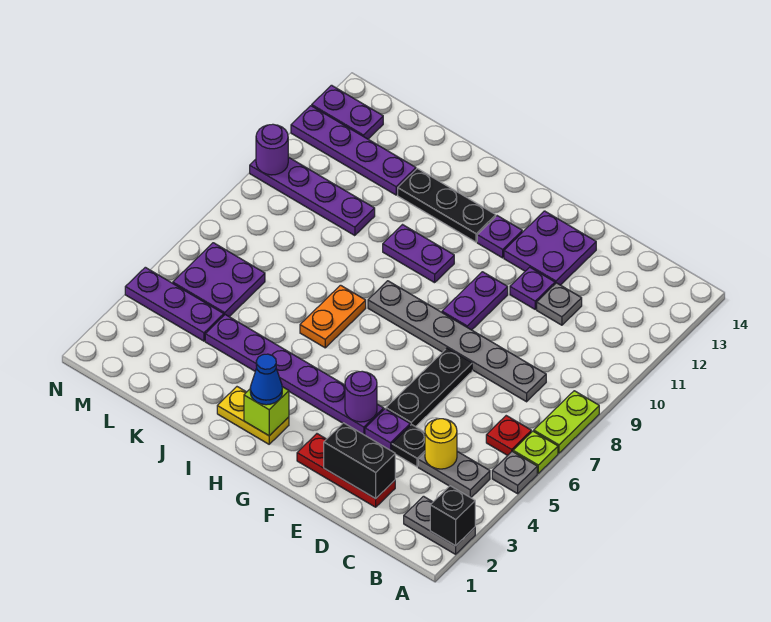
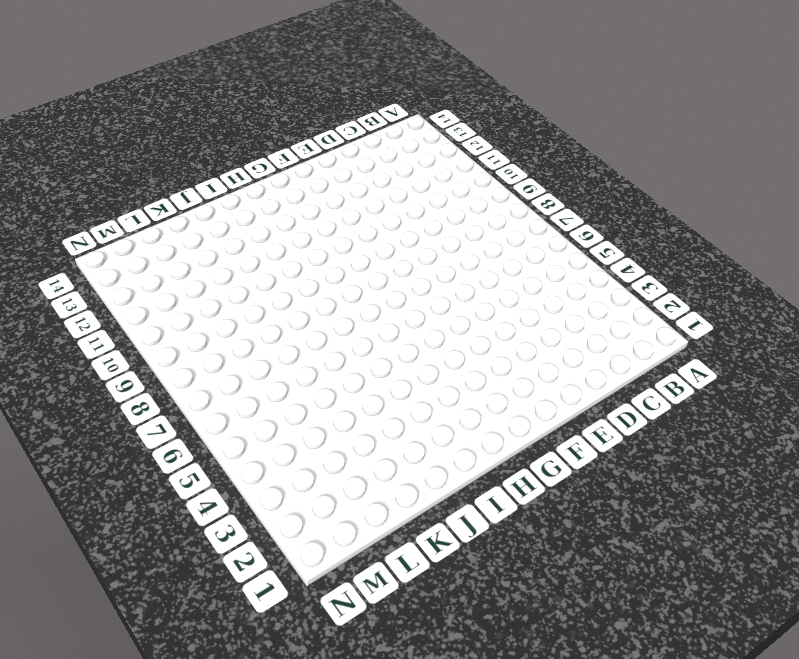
none -> grey plate A2:B2 level 1
none -> grey plate A5 level 1
none -> lime plate A6 level 1
none -> lime plate A7:A8 level 1

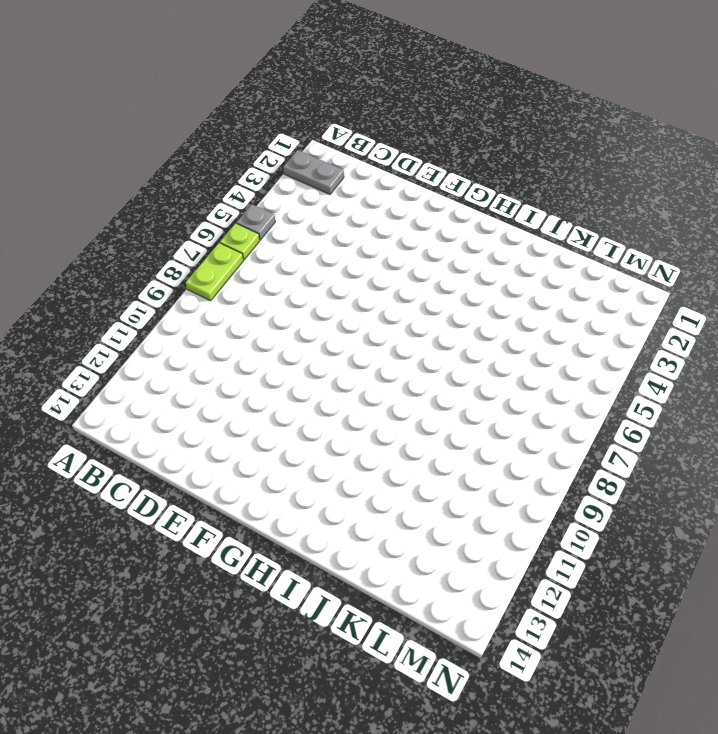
none -> grey plate B4:C4 level 1
none -> red plate B6 level 1
none -> grey plate C8:H8 level 1
none -> red plate D2:F2 level 1

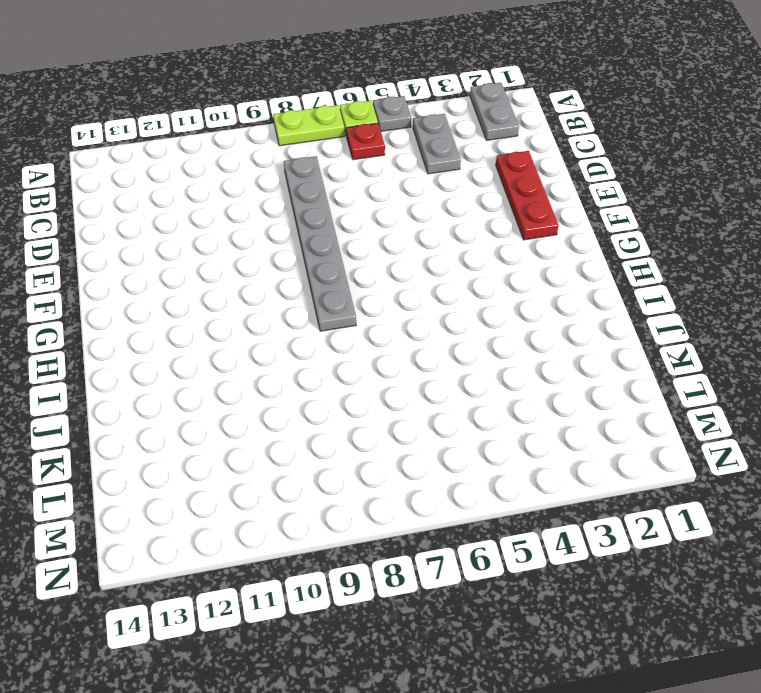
none -> black plate D4 level 1
none -> grey plate D11 level 1
none -> purple plate E4 level 1
none -> black plate E5:E7 level 1

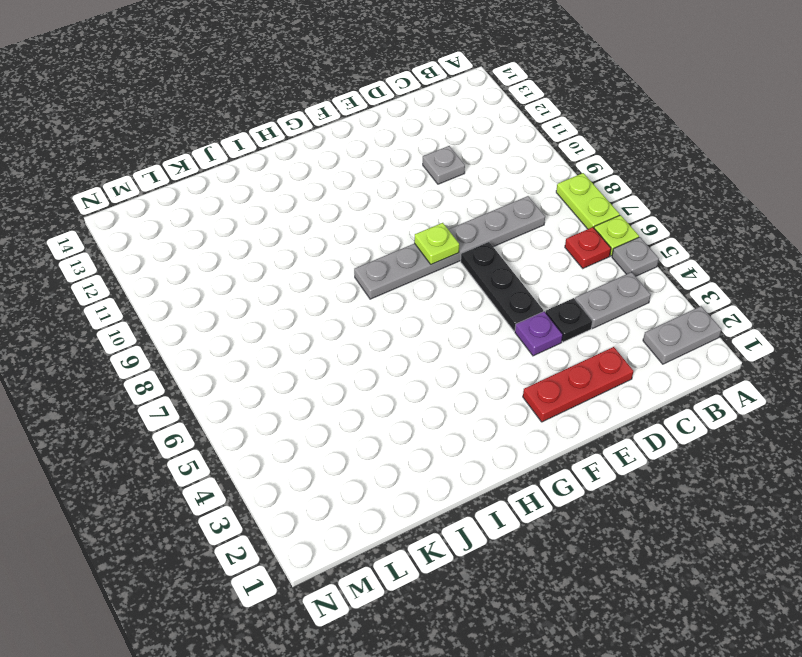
lime plate F8 level 2 -> none
none -> purple plate E11 level 1
none -> purple plate E12:F13 level 1
none -> purple plate F4:K4 level 1
none -> purple plate F9:F10 level 1

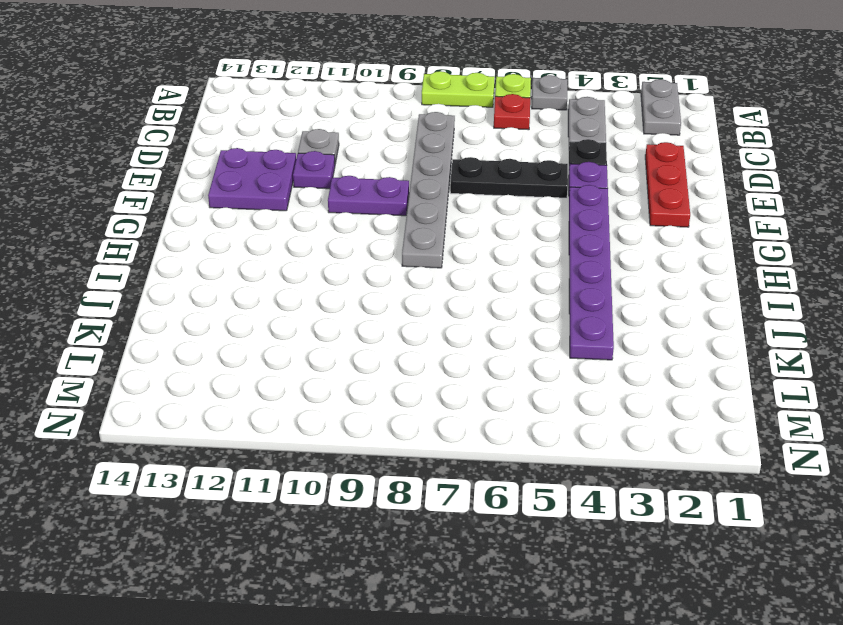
none -> purple plate G12 level 1
none -> yellow plate H2:I2 level 1
none -> purple plate H10:I10 level 1
none -> black plate H12:J12 level 1

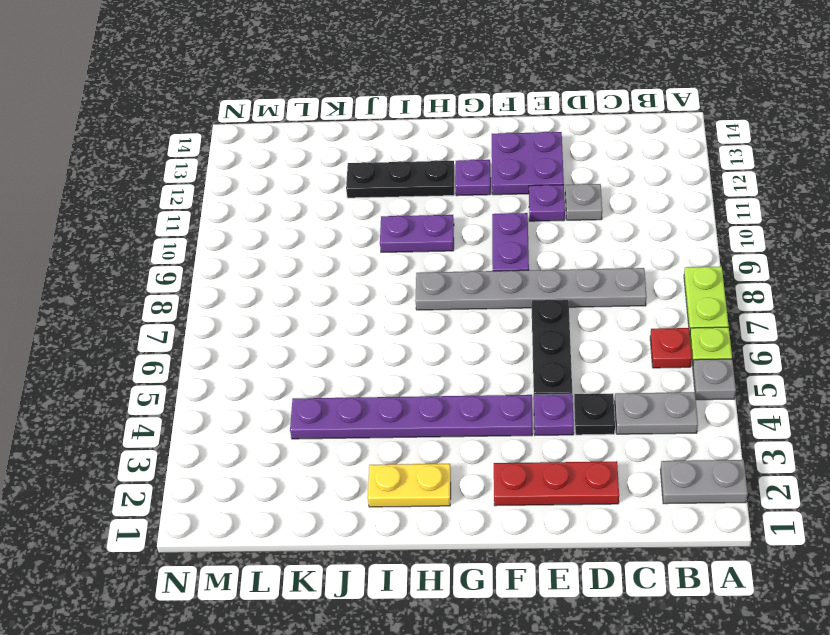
none -> orange plate I6:I7 level 1
none -> purple plate K10:N10 level 1
none -> purple plate K12:N12 level 1
none -> purple plate L4:N4 level 1

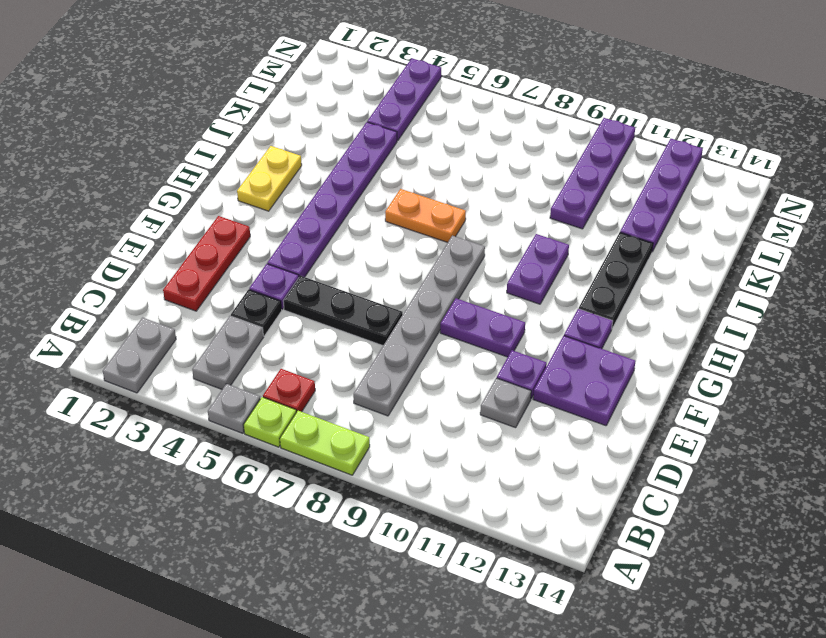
none -> purple plate L5:M6 level 1
none -> purple plate M13:N13 level 1
none -> black brick A2 level 2
none -> yellow round brick C4 level 2

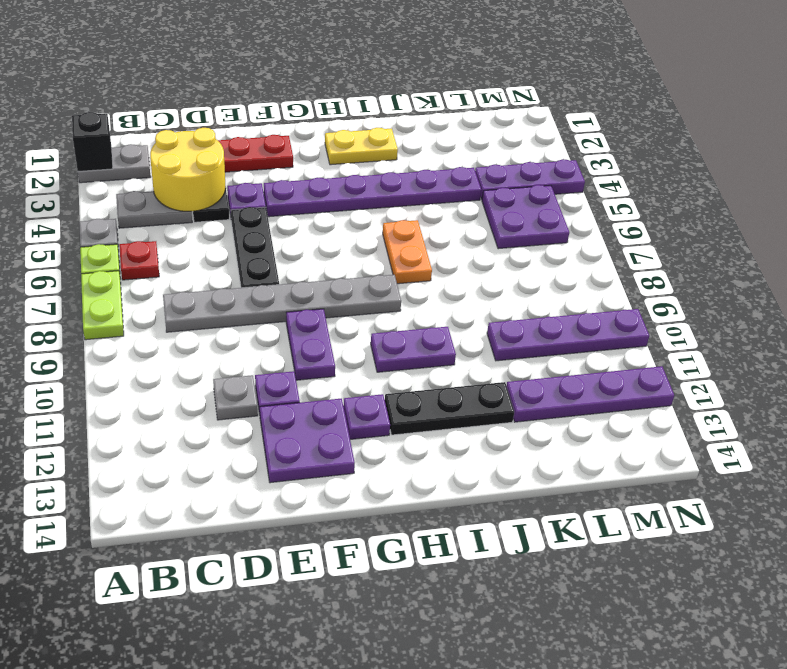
yellow round brick C3:D4 level 2 -> yellow round brick C4 level 2
none -> purple plate M13:N13 level 1
none -> black brick D2:E2 level 2
none -> purple round brick F4 level 2
none -> lime brick H2 level 2

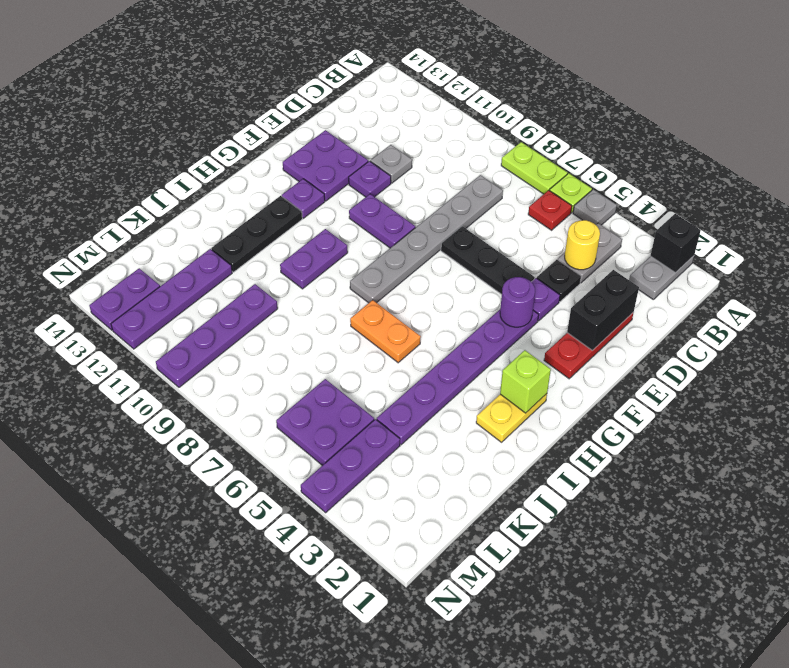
none -> purple round brick N10 level 2
none -> blue cone H2 level 3

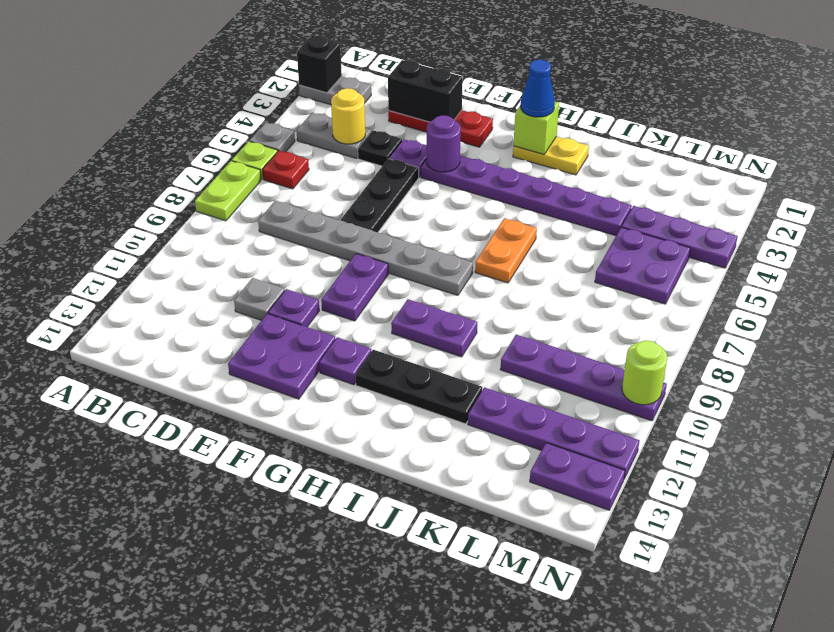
lime round brick N10 level 2 -> purple round brick N10 level 2

